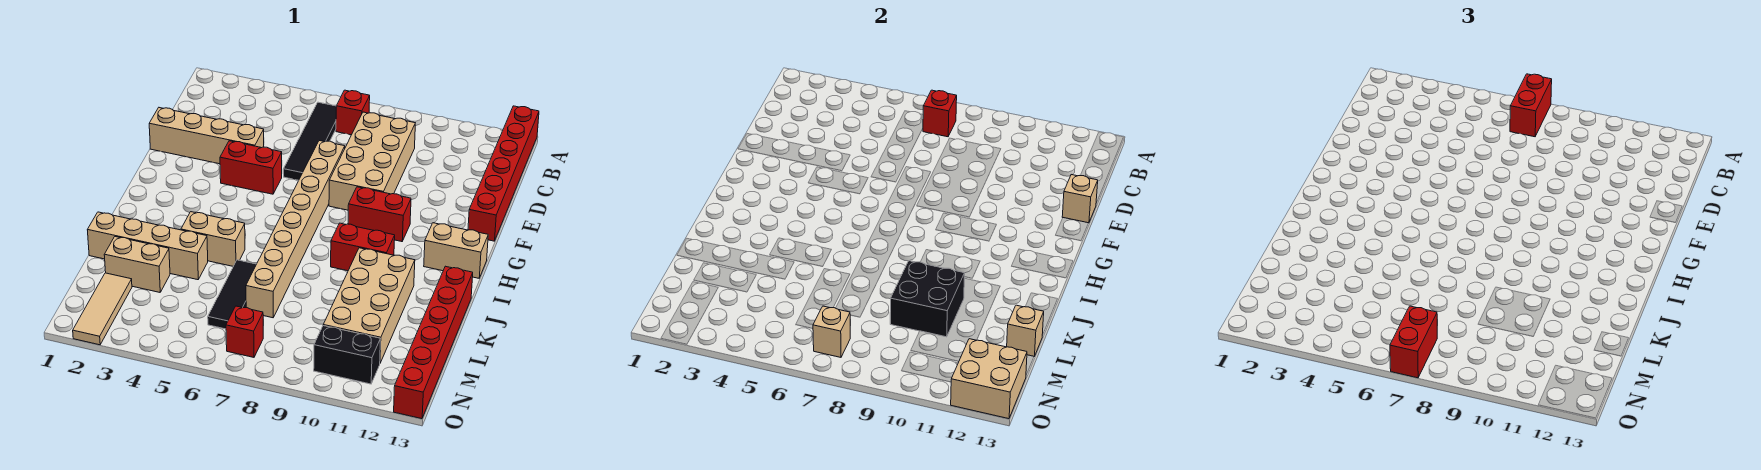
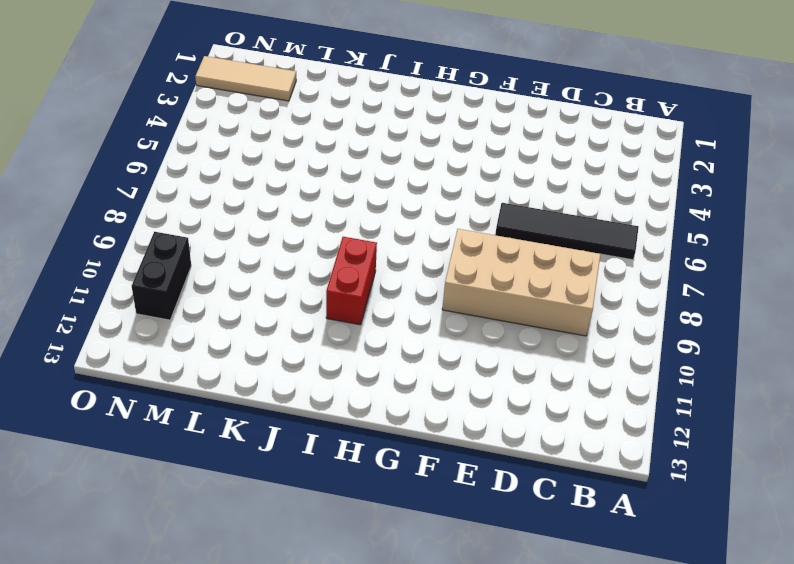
none -> red brick A13:F13 level 1
none -> red brick B7 level 1
none -> tan brick E1:E4 level 1

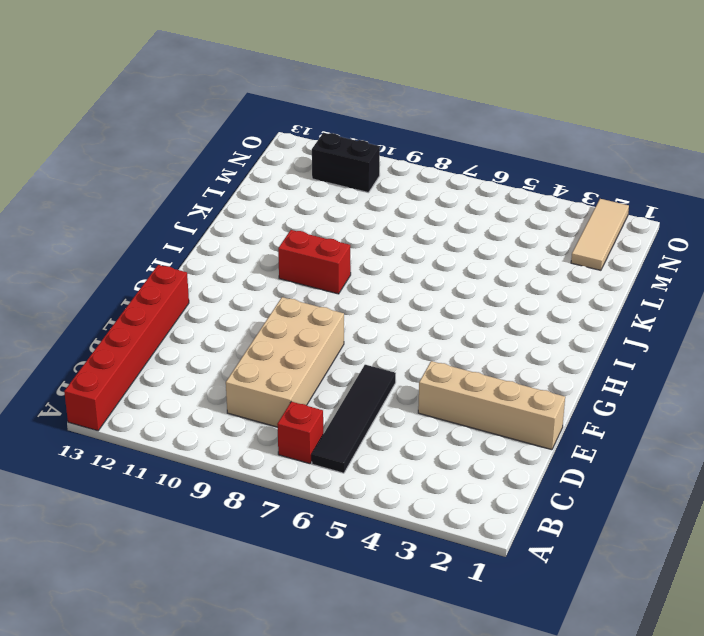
none -> tan brick E7:L7 level 1
none -> red brick F4:F5 level 1
none -> red brick G9:G10 level 1

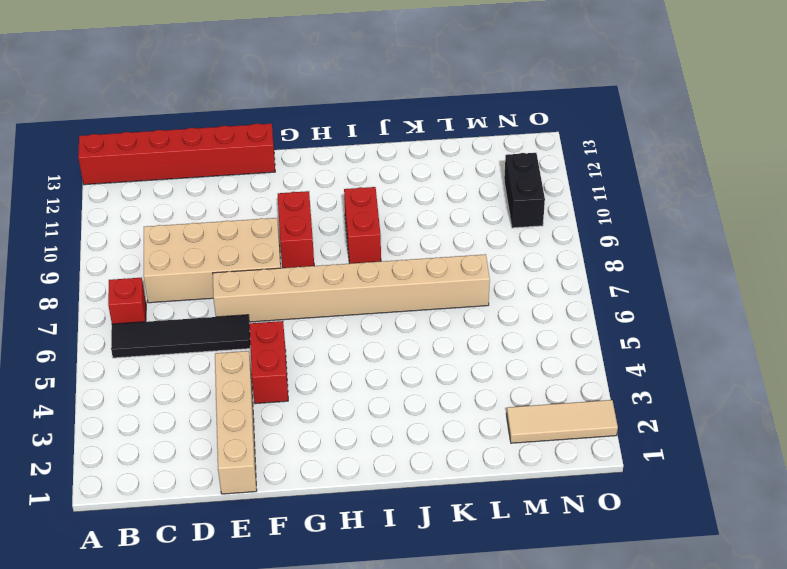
none -> tan brick H12:H13 level 1
none -> tan brick J4:J5 level 1
none -> tan brick J10:M11 level 1

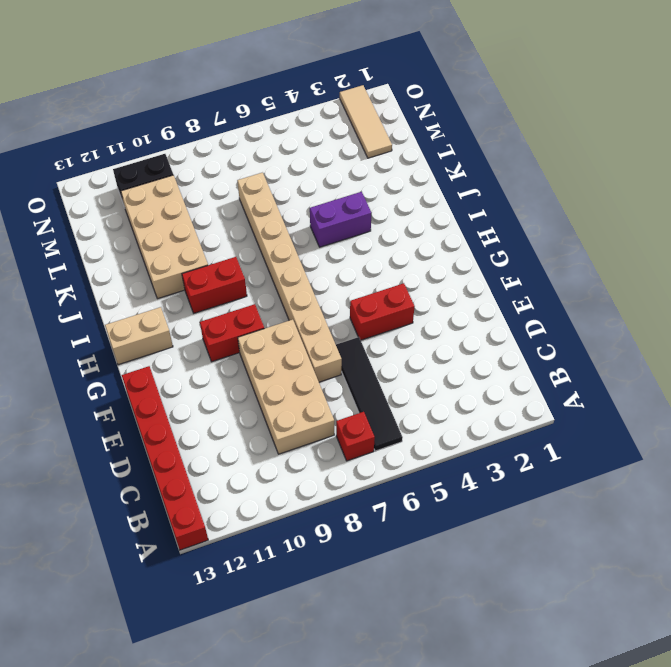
purple brick J4:J5 level 1 -> tan brick J4:J5 level 1
none -> tan brick E1:E4 level 1
none -> red brick J13:O13 level 1
none -> tan brick K1:K4 level 1

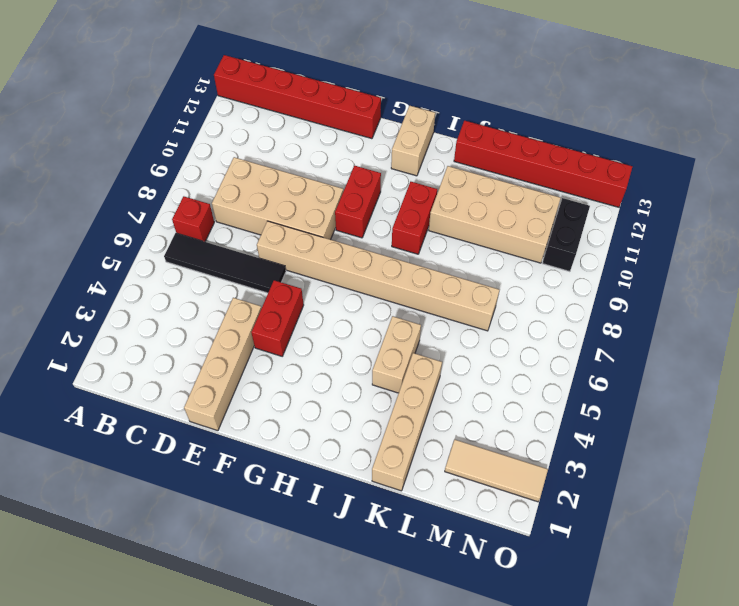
none -> black tile K6:M6 level 1
none -> tan brick L2:L3 level 1
none -> red brick N7 level 1

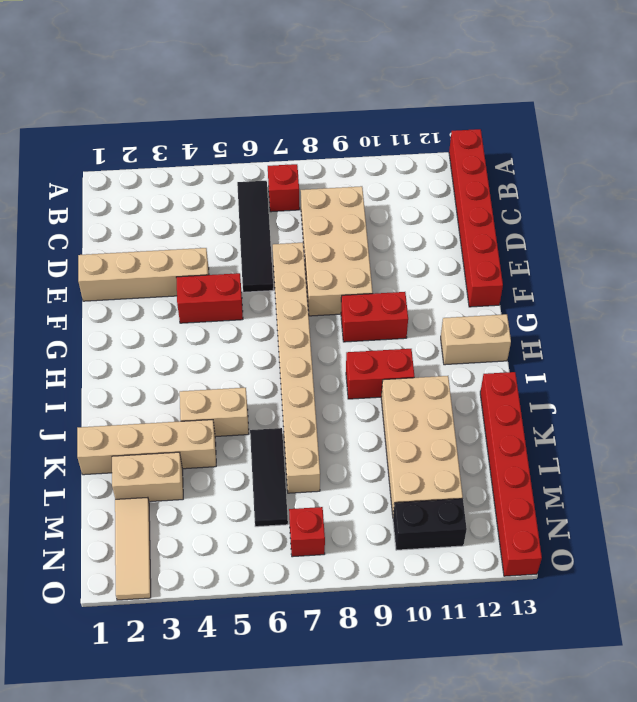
none -> red brick B7 level 2
none -> tan brick E13 level 2
none -> black brick K9:L10 level 2

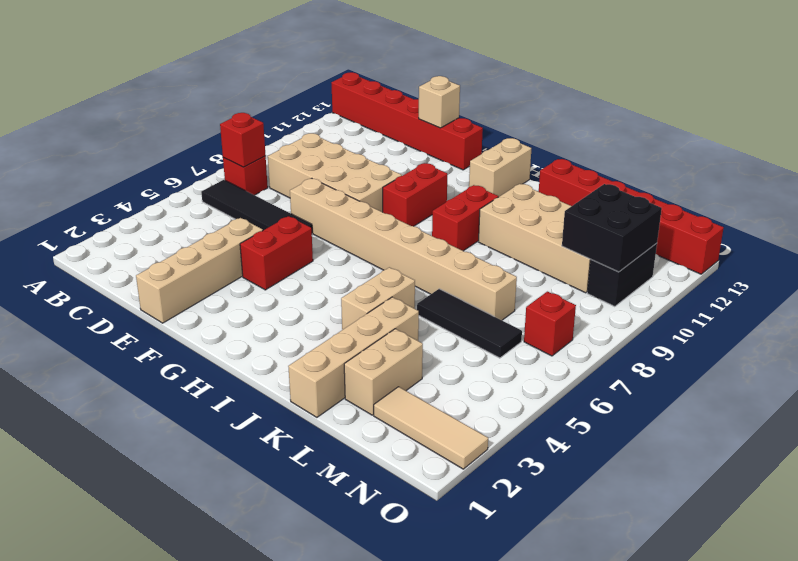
black brick M10:N11 level 2 -> black brick K9:L10 level 2
none -> tan brick L13 level 2
none -> tan brick N7 level 2
none -> tan brick N12:O13 level 2

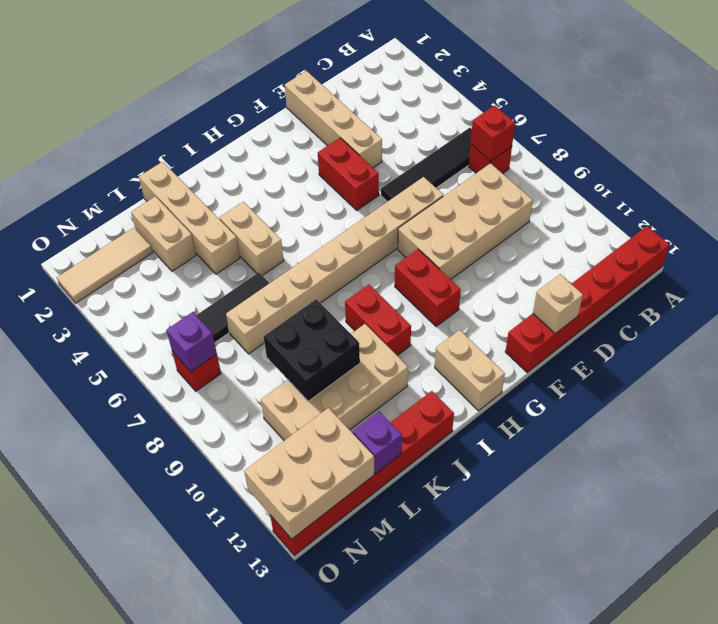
purple brick L13 level 2 -> tan brick L13 level 2
tan brick M12:O13 level 2 -> tan brick N12:O13 level 2
purple brick N7 level 2 -> tan brick N7 level 2
none -> black brick N10:N11 level 1
none -> red brick A7:B7 level 3
none -> red brick N7:O7 level 3

